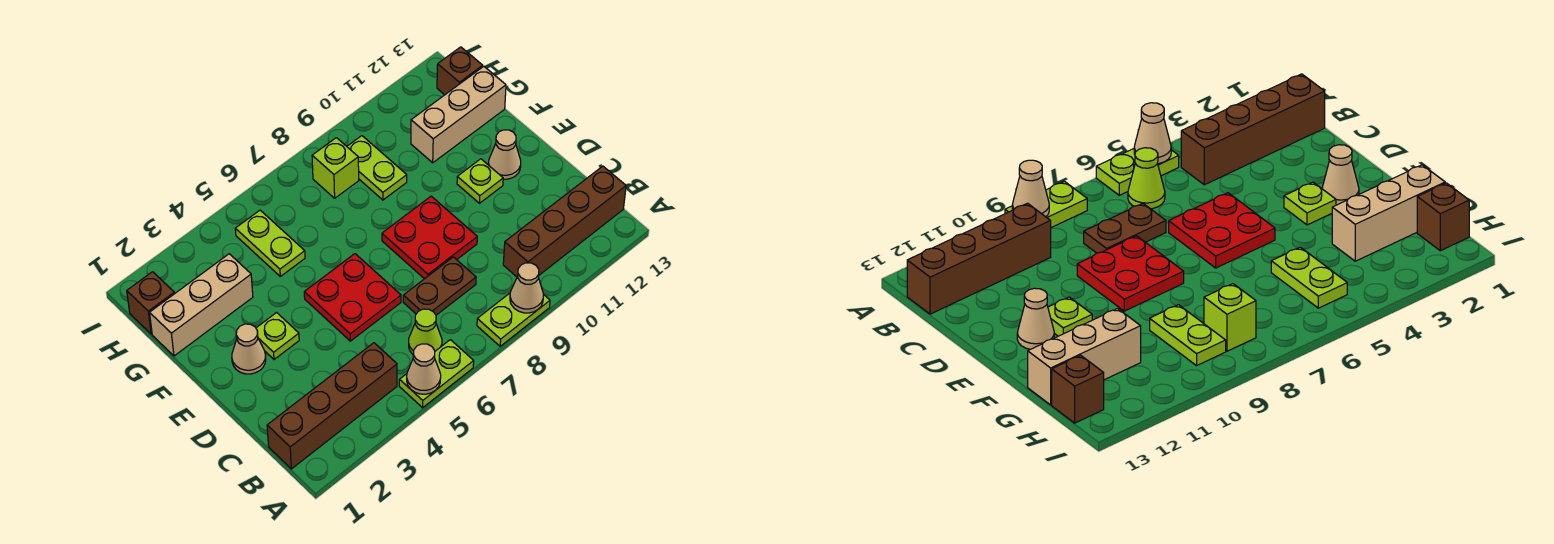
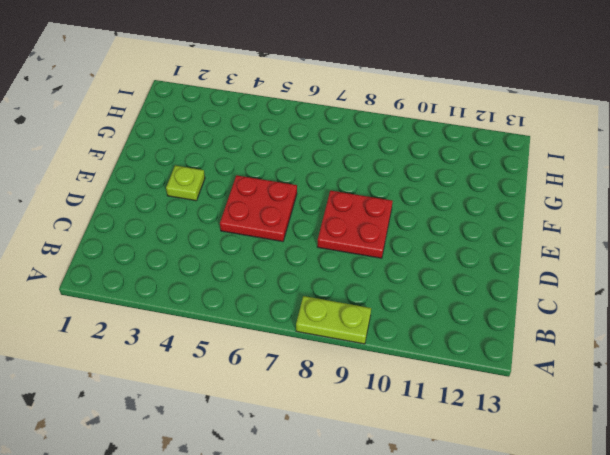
none -> lime plate A5:A6 level 1
none -> brown brick B1:B4 level 1
none -> lime cone B6 level 1

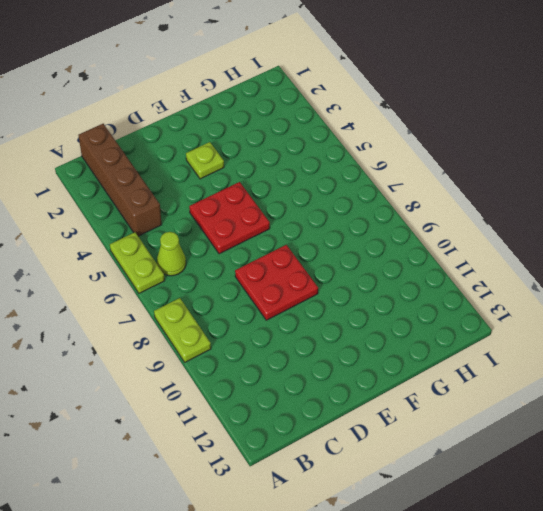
none -> brown brick B10:B13 level 1
none -> brown plate C7:C8 level 1
none -> tan cone E2 level 1

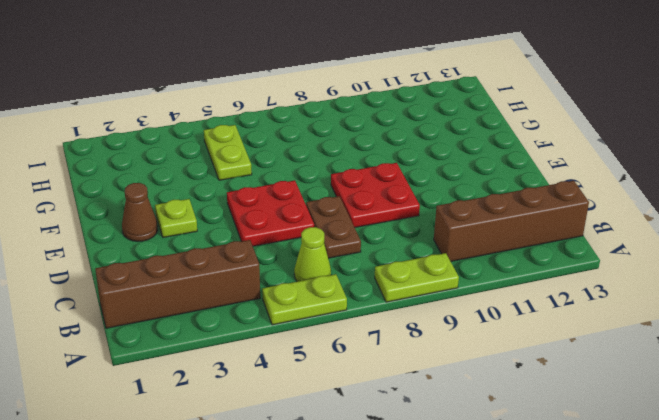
brown plate C7:D7 level 1 -> brown plate C7:C8 level 1
brown cone E2 level 1 -> tan cone E2 level 1
none -> lime plate E11 level 1
none -> tan cone E12 level 1
none -> tan brick G1:G3 level 1

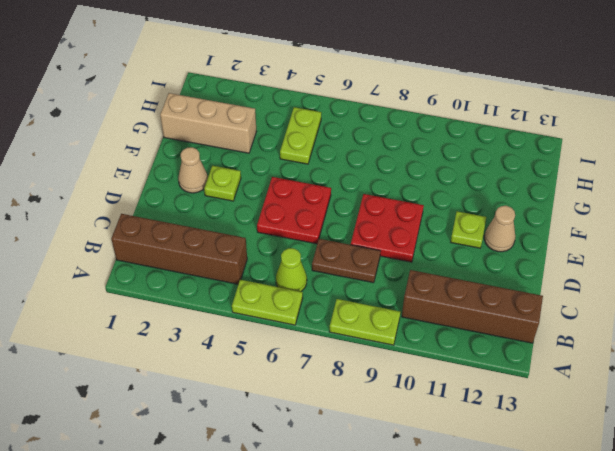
none -> lime plate G9:H9 level 1
none -> tan brick G11:G13 level 1
none -> brown brick H1 level 1

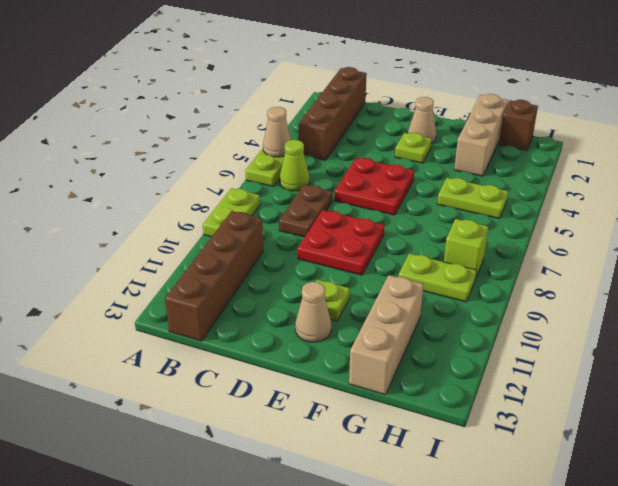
none -> brown brick H13 level 1
none -> tan cone A9 level 2

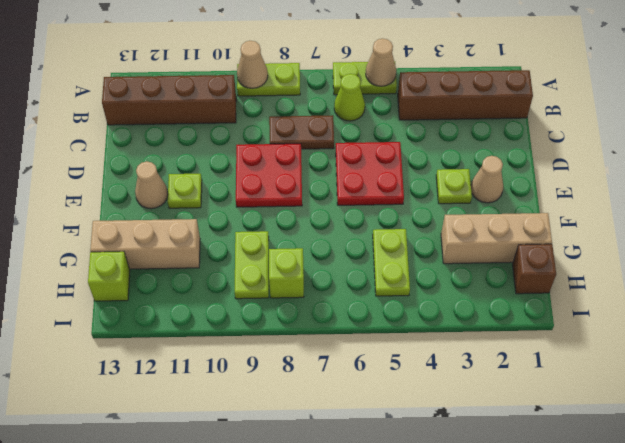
lime brick H13 level 1 -> brown brick H13 level 1

